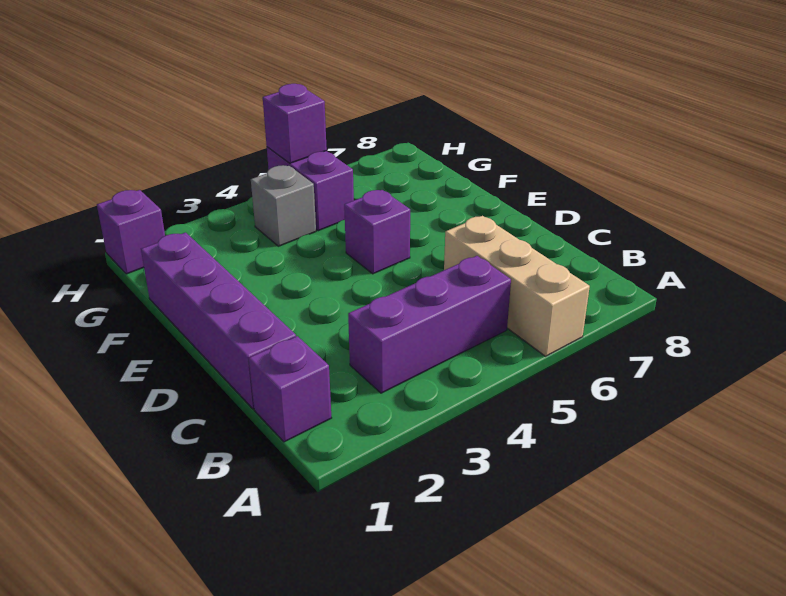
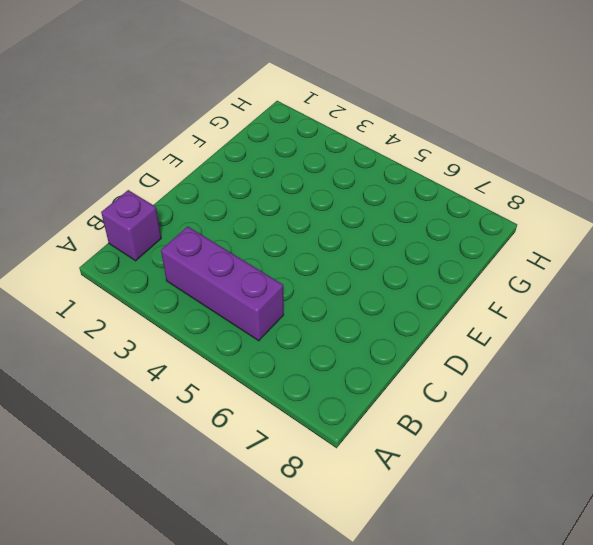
none -> tan brick A6:C6 level 1
none -> purple brick C1:F1 level 1

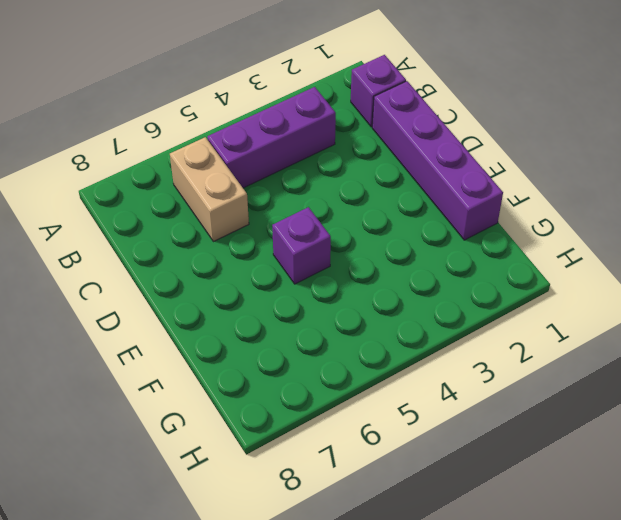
tan brick B6:C6 level 1 -> tan brick A6:C6 level 1
none -> grey brick G4 level 1
none -> purple brick G5:H5 level 1

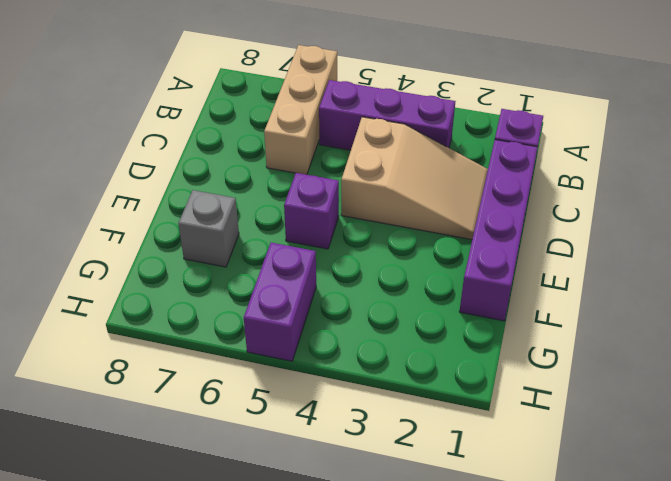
tan slope C2:D4 level 1 top 4 -> none
grey brick F7 level 1 -> grey brick G4 level 1
none -> purple brick H1 level 1
none -> purple brick H5 level 2

